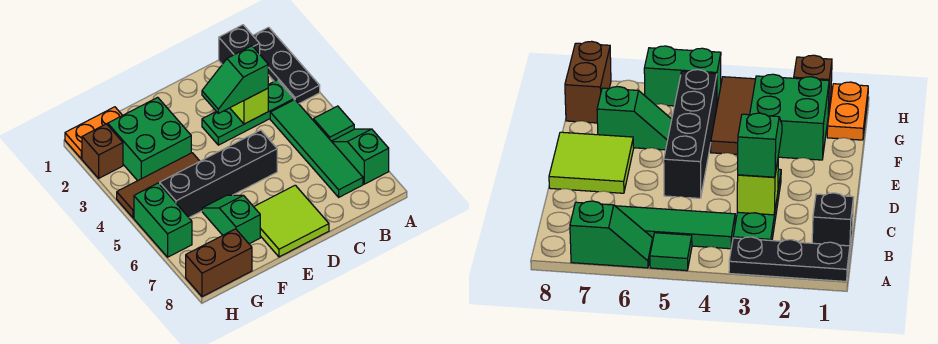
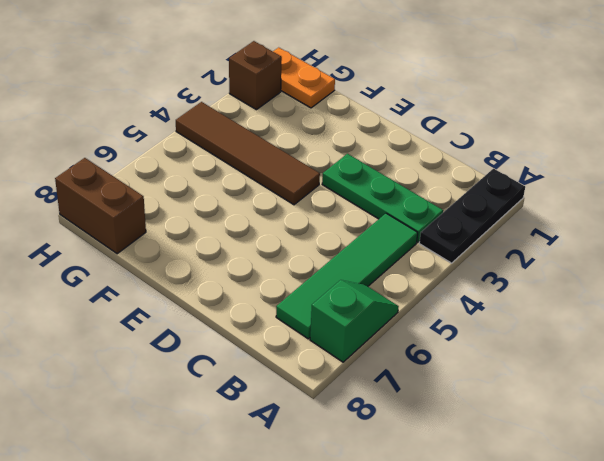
brown tile E4:H4 level 1 -> brown tile F4:H4 level 1
none -> green tile A5 level 1
none -> black brick B1 level 1
none -> black brick D5:G5 level 1

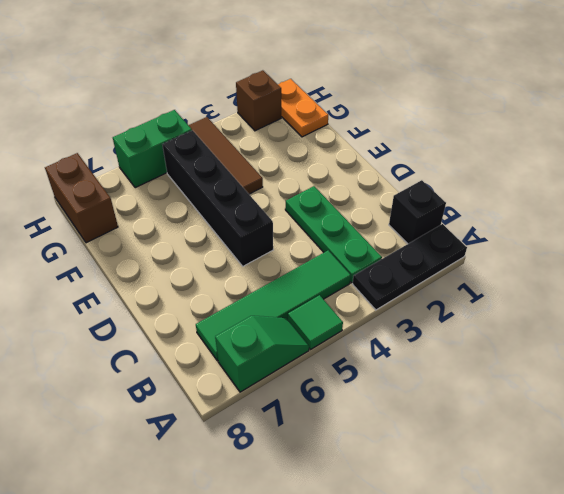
none -> lime tile D7:E8 level 1
none -> green brick F2:G3 level 1
none -> green slope F6:F7 level 1 top 7

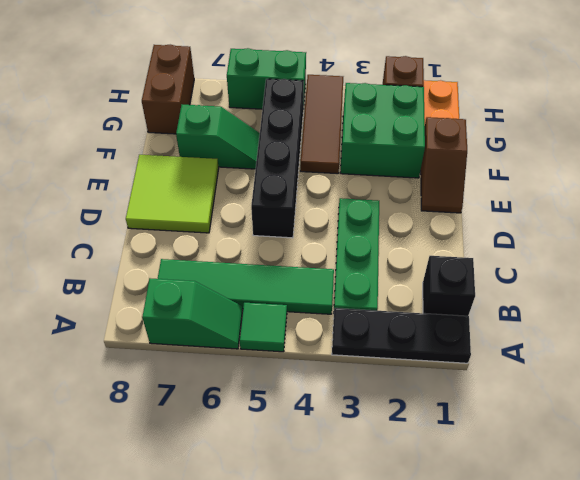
brown slope E1:F1 level 1 top F -> none
none -> lime brick C3 level 2
none -> green slope C3:D3 level 3 top C

